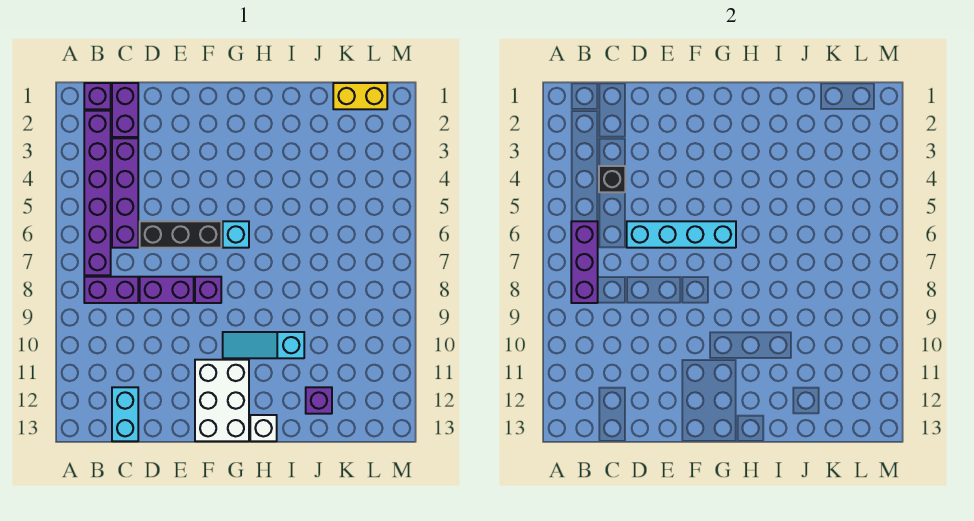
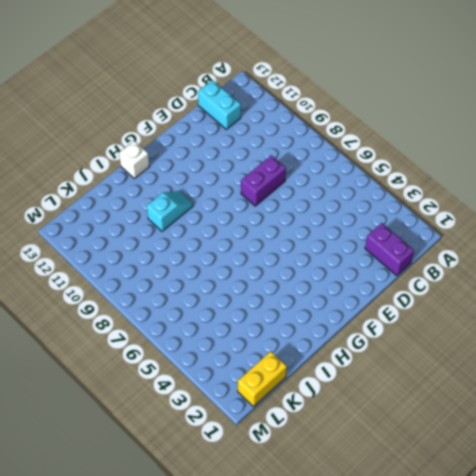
cyan slope H10:I10 level 1 top I -> cyan slope G10:I10 level 1 top I
none -> purple brick B1 level 1
none -> purple brick B2:B7 level 1
none -> purple brick B8:C8 level 1

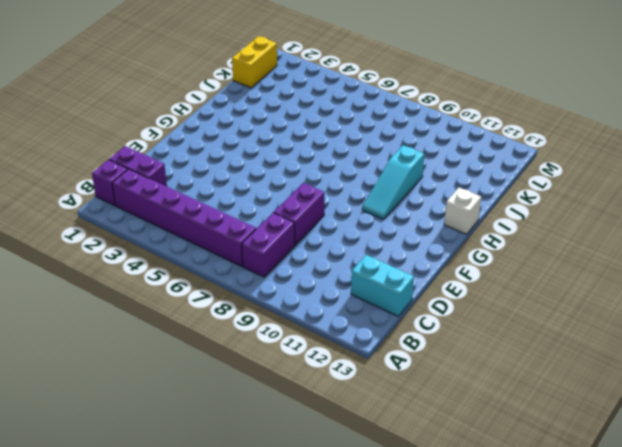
none -> purple brick C3:C6 level 1
none -> black brick D6:F6 level 1
none -> purple brick F8 level 1

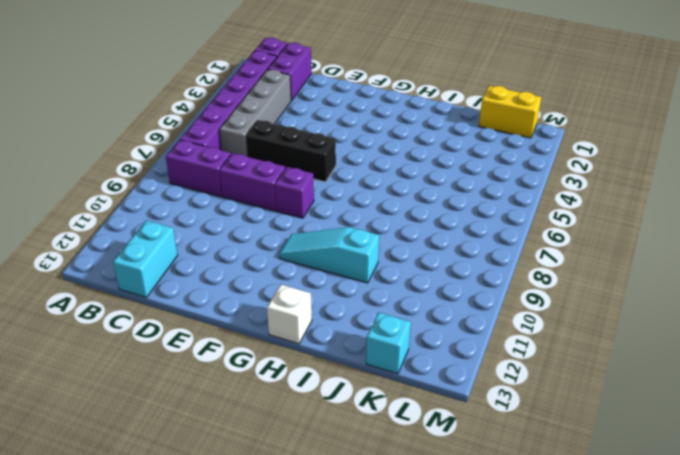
grey brick C3:C6 level 1 -> purple brick C3:C6 level 1
cyan brick K13 level 1 -> cyan brick G6 level 1
none -> white brick F11:G13 level 1
none -> purple brick J12 level 1
none -> purple brick B6:B8 level 2

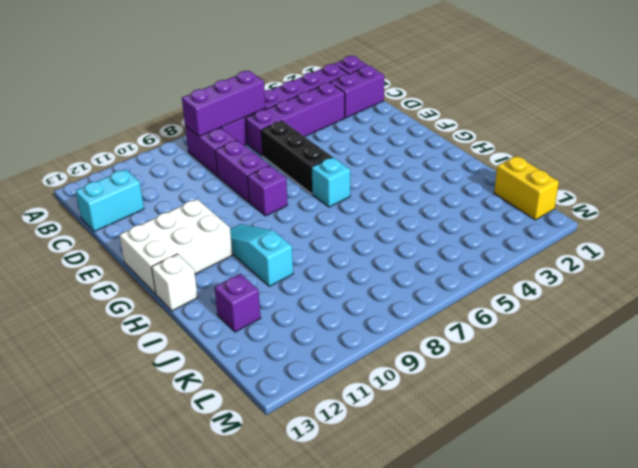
none -> black brick C4 level 2
none -> cyan brick D6:G6 level 2

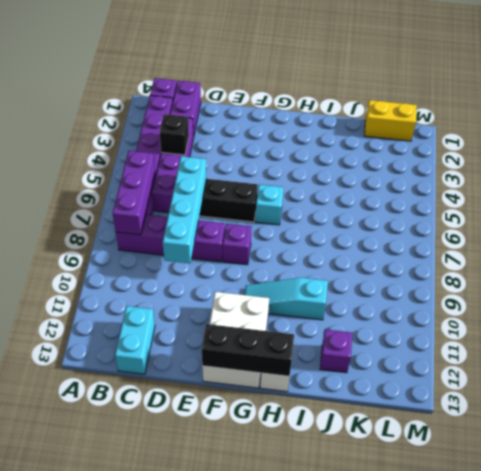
cyan brick D6:D9 level 2 -> cyan brick D6:G6 level 2
black brick F13:H13 level 2 -> none

